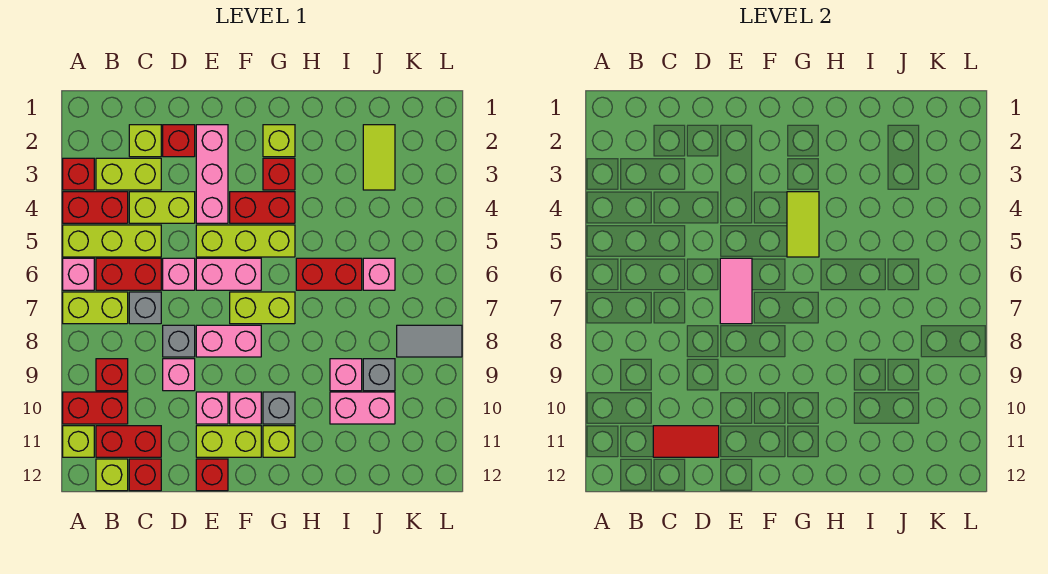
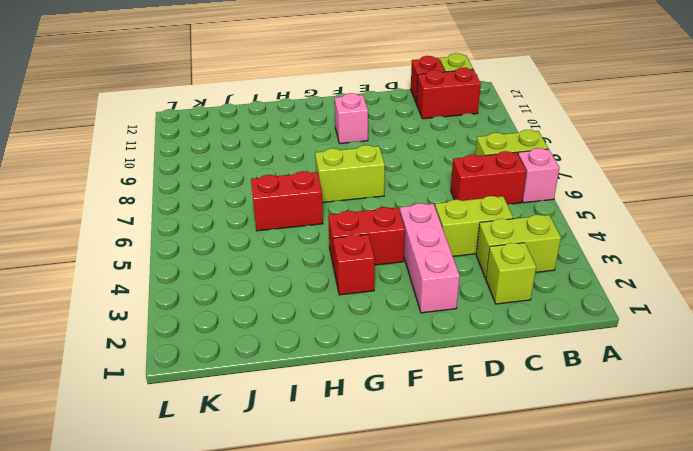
none -> red brick A3 level 1
none -> red brick A4:B4 level 1
none -> lime brick A5:C5 level 1
none -> red brick A10:B10 level 1

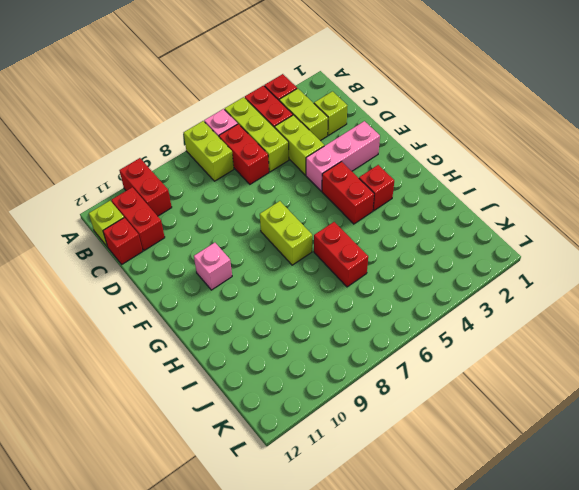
none -> lime brick A11 level 1
none -> red brick B9 level 1
none -> grey brick C7 level 1
none -> red brick D2 level 1

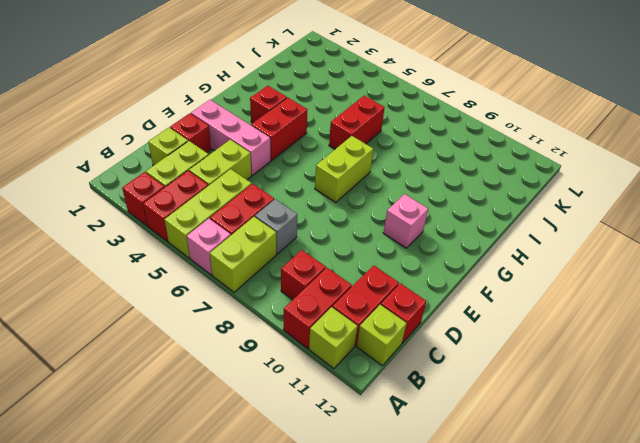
none -> pink brick D6 level 1
none -> grey brick D8 level 1
none -> pink brick D9 level 1
none -> lime brick E5:G5 level 1

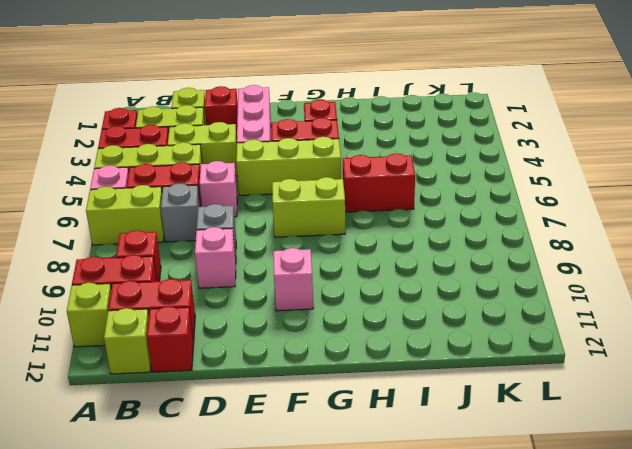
none -> pink brick E6:F6 level 1
none -> pink brick E8:F8 level 1
none -> pink brick E10 level 1
none -> lime brick E11:F11 level 1

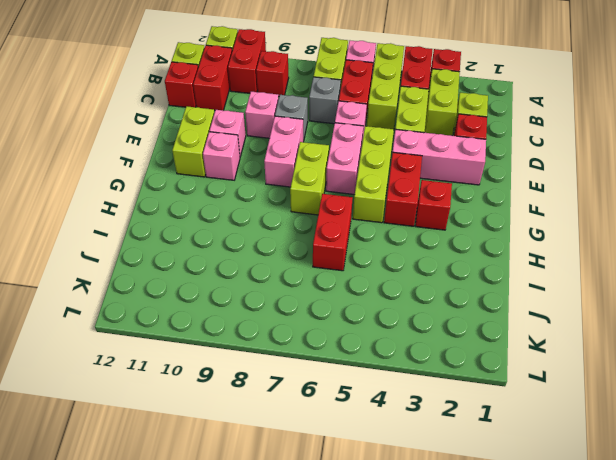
none -> red brick E12 level 1
none -> lime brick G2 level 1
none -> grey brick G10 level 1
none -> lime brick G11 level 1

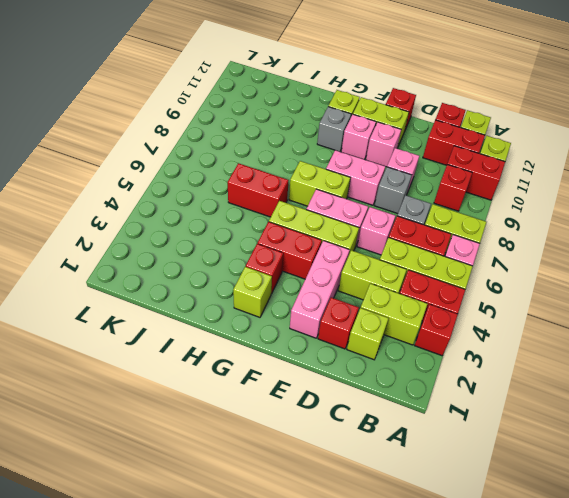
none -> pink brick I9 level 1
none -> pink brick I10:J10 level 1
none -> lime tile J2:J3 level 1
none -> pink brick J6 level 1

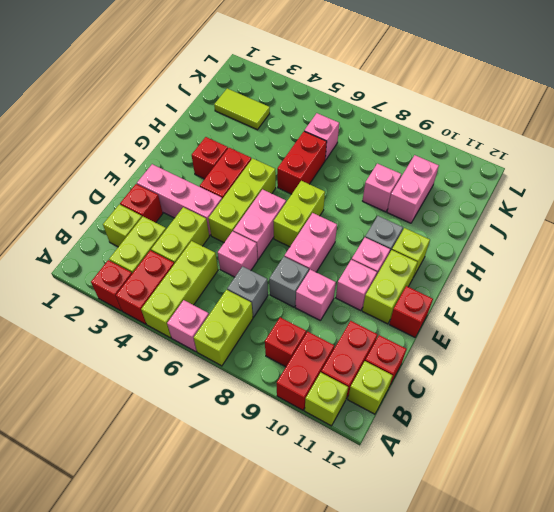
none -> red brick B6:C6 level 1
none -> lime brick G2 level 1
none -> grey brick J9 level 1
none -> grey tile K8:L8 level 1

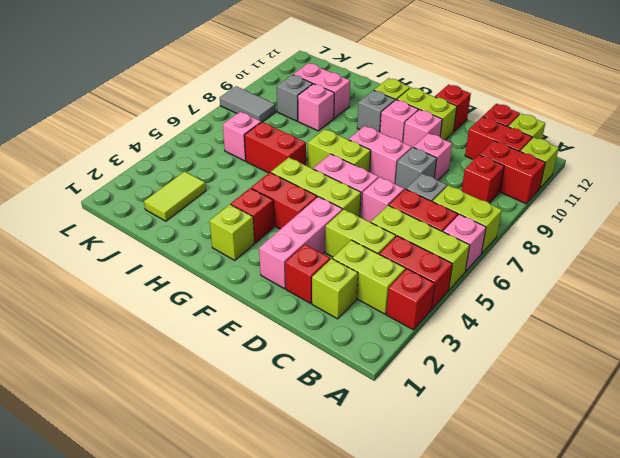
none -> red tile C11:D11 level 2
none -> pink tile E6:E7 level 2
none -> lime tile G4:G5 level 2

